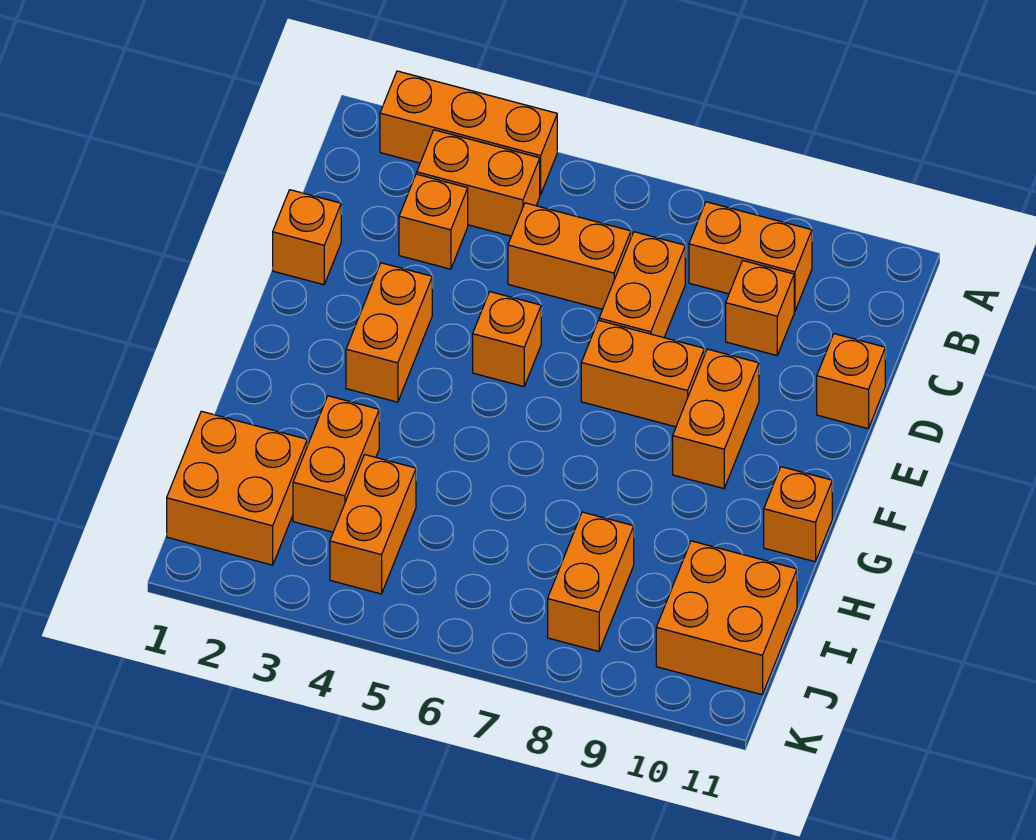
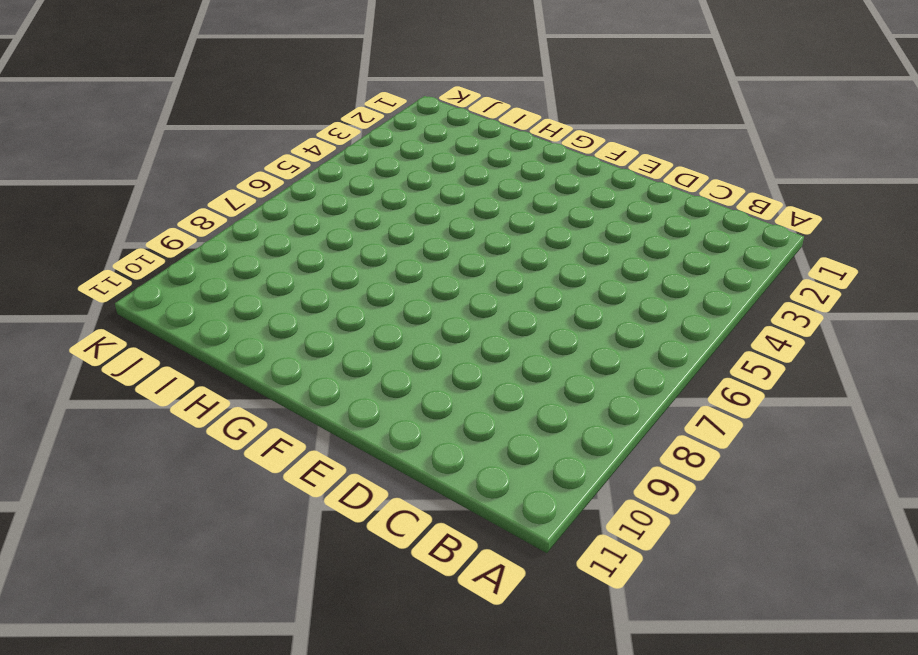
none -> orange brick A2:A4 level 1
none -> orange brick B3:B4 level 1
none -> orange brick B8:B9 level 1

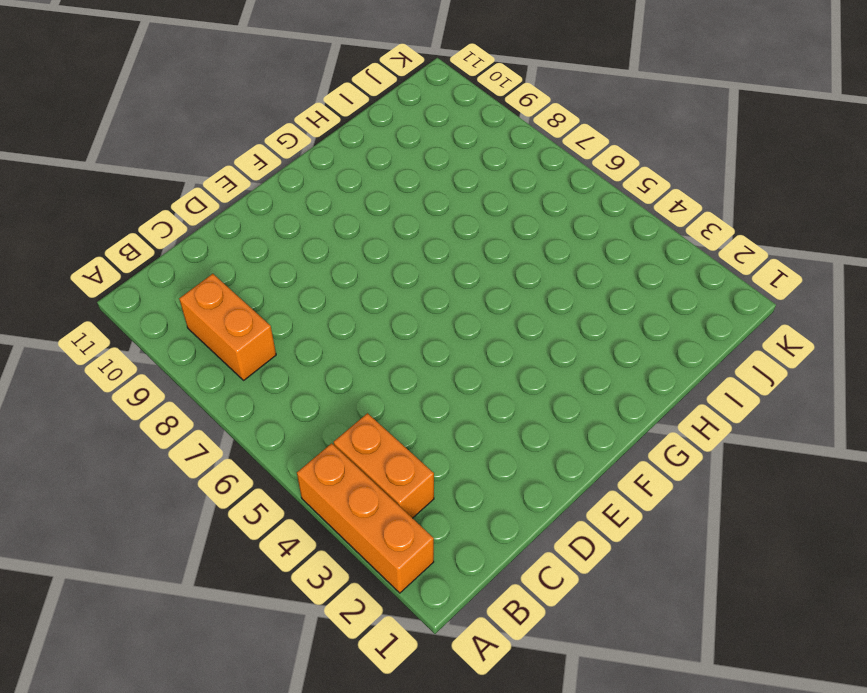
none -> orange brick C3 level 1
none -> orange brick C5:C6 level 1
none -> orange brick C7:D7 level 1

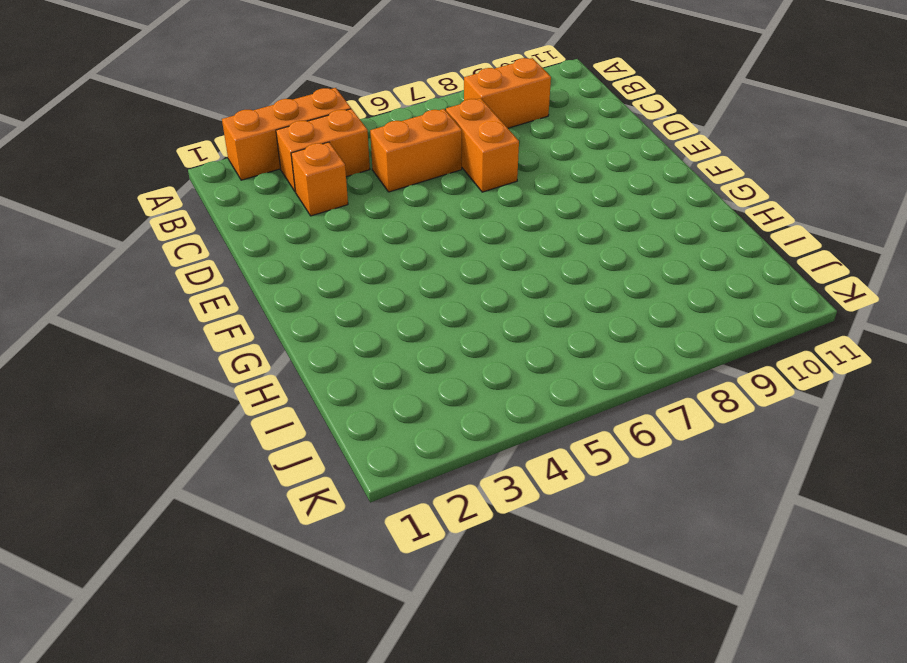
none -> orange brick C9 level 1
none -> orange brick D1 level 1
none -> orange brick D11 level 1

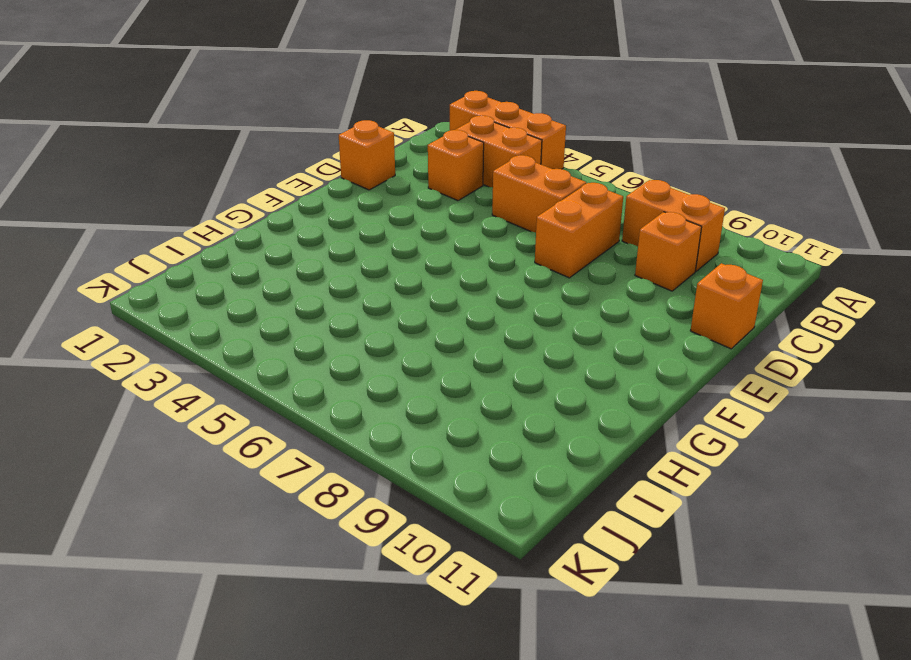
none -> orange brick E3:F3 level 1
none -> orange brick E5 level 1
none -> orange brick E7:E8 level 1

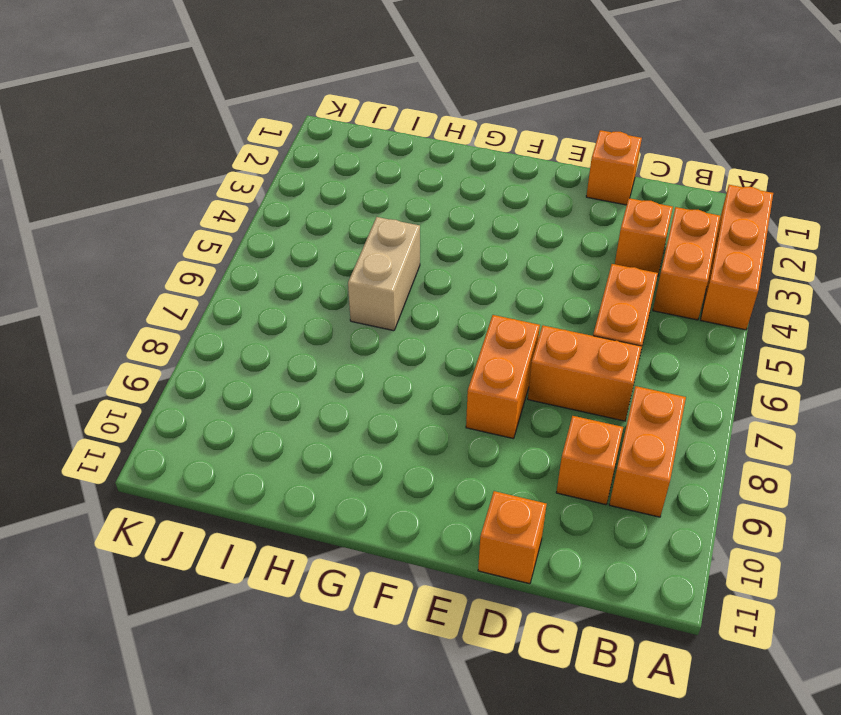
tan brick H5:H6 level 1 -> none
none -> orange brick E3:F3 level 1
none -> orange brick E5 level 1
none -> orange brick E9:F9 level 1

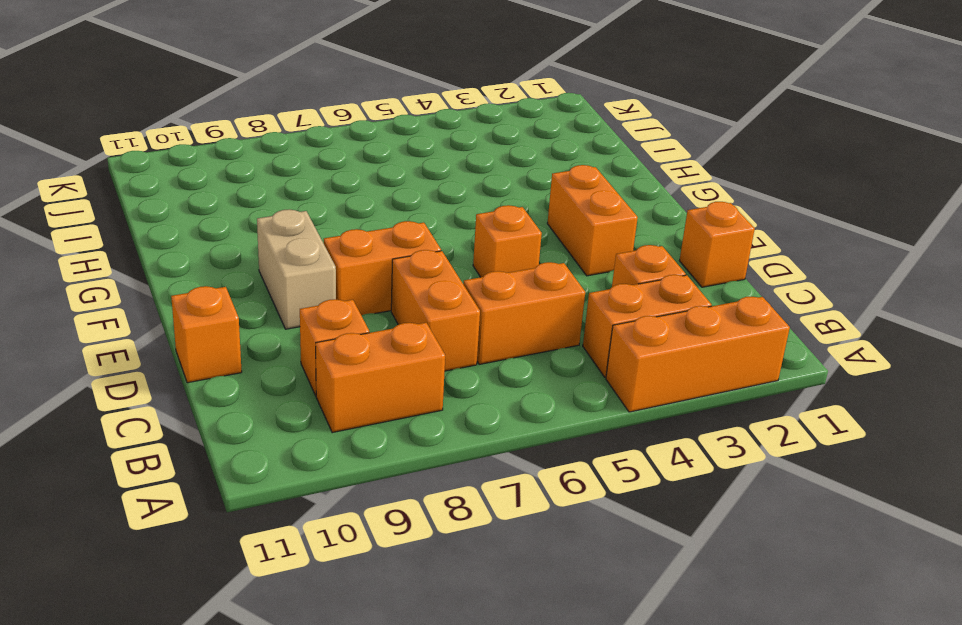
tan brick E9:F9 level 1 -> orange brick E9:F9 level 1
none -> orange brick G11 level 1
none -> orange brick H3:I3 level 1
none -> orange brick I1:J2 level 1

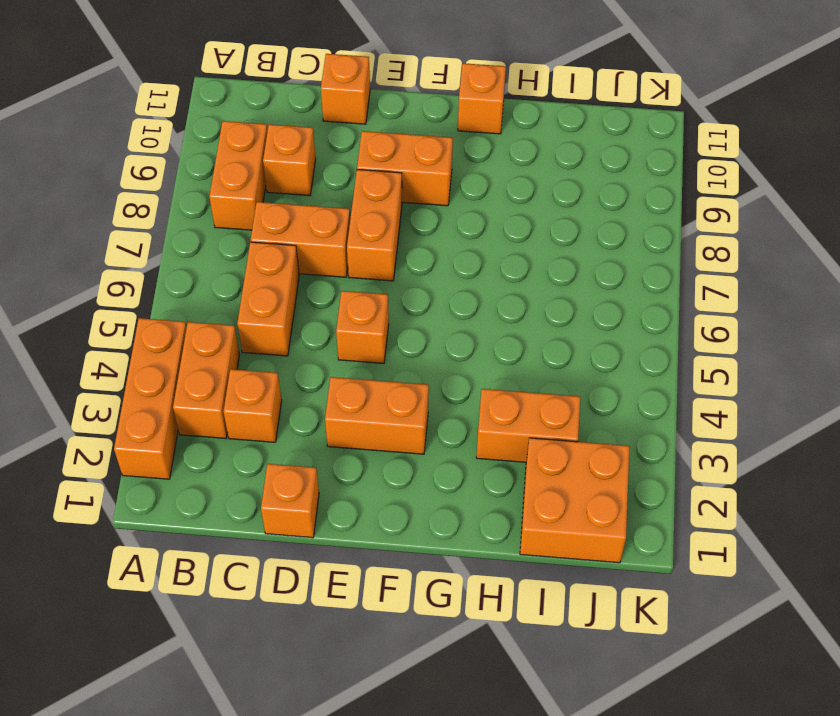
none -> orange brick I4:J4 level 1
none -> orange brick I8:J8 level 1
none -> orange brick I10:J11 level 1

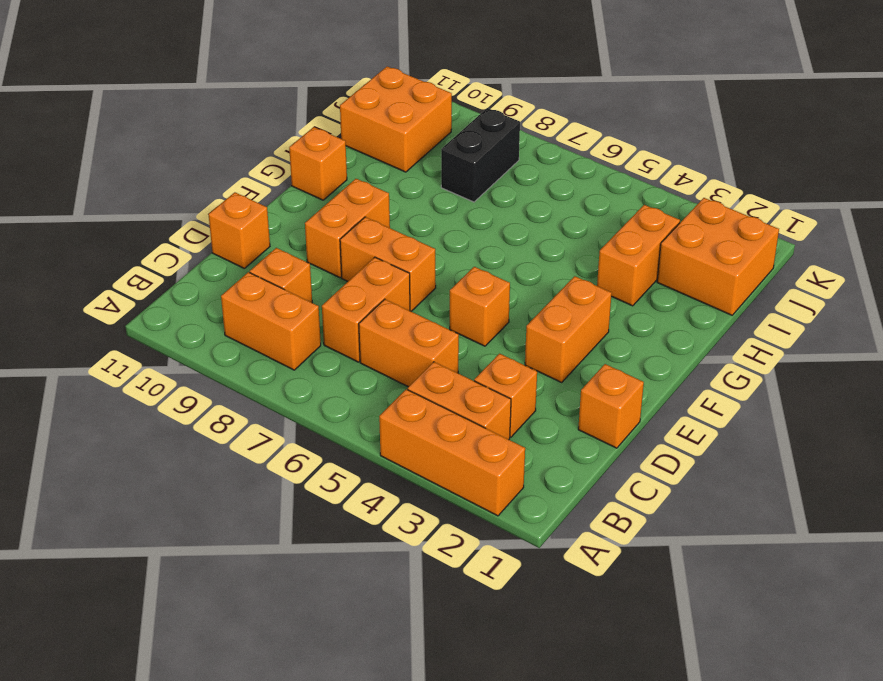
black brick I8:J8 level 1 -> orange brick I8:J8 level 1
none -> orange brick I4:J4 level 1

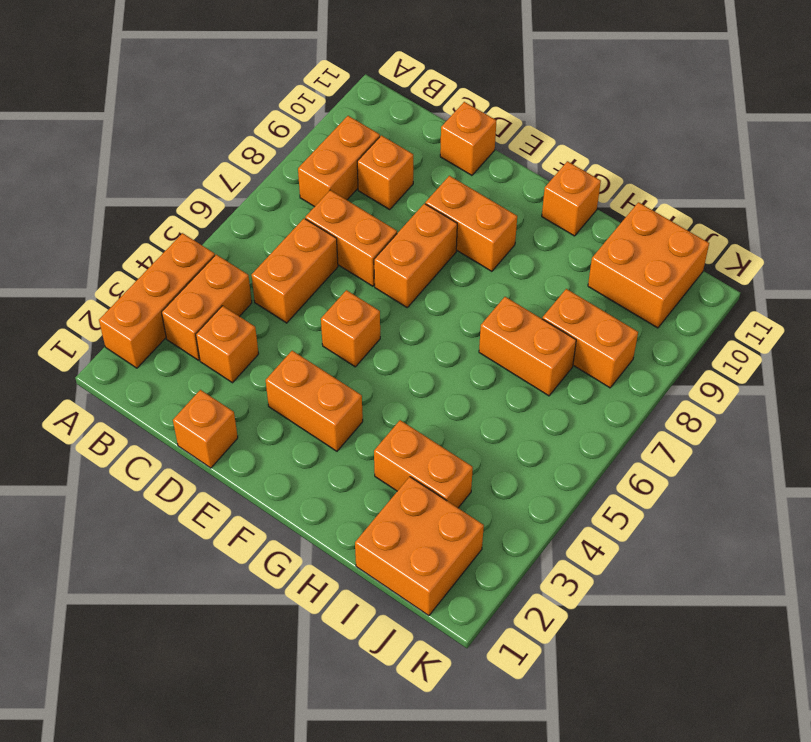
orange brick H7:I7 level 1 -> orange brick I4:J4 level 1

